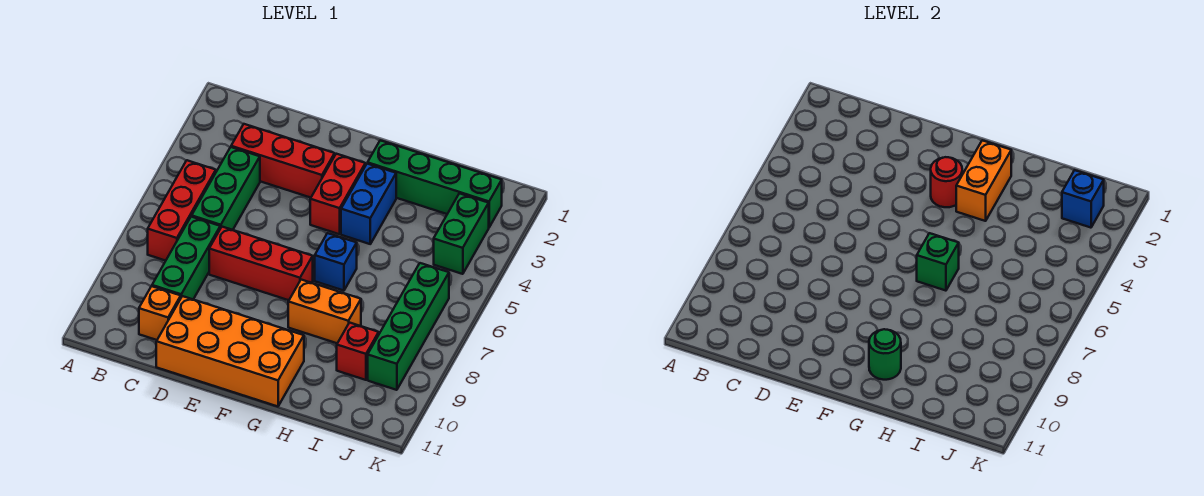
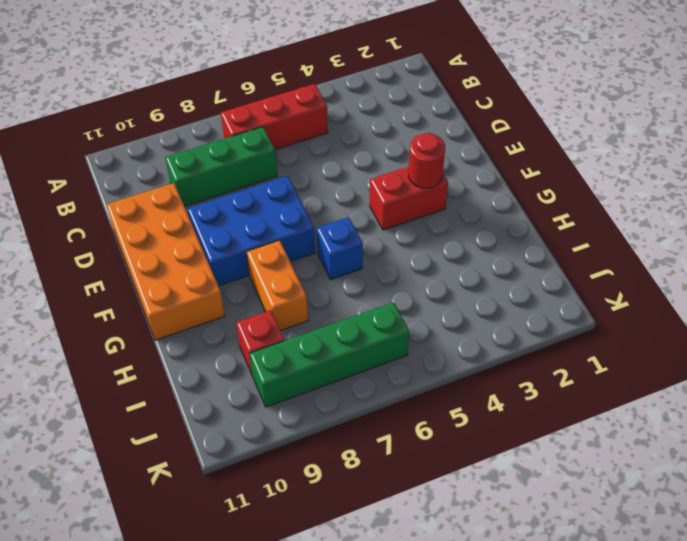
blue brick E7:F9 level 1 -> red brick D7:F7 level 1
none -> red brick C3:E3 level 1
none -> green brick C4:C6 level 1
none -> orange brick C10 level 1

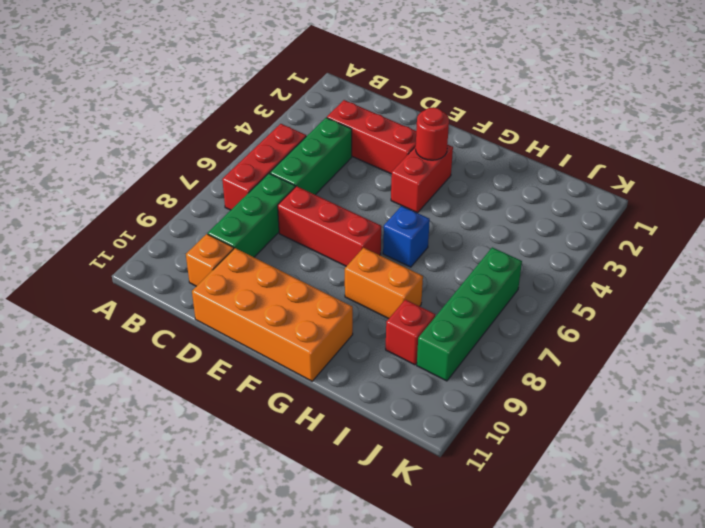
none -> green brick G2:J2 level 1
none -> blue brick G3:G4 level 1
none -> green brick J3:J4 level 1

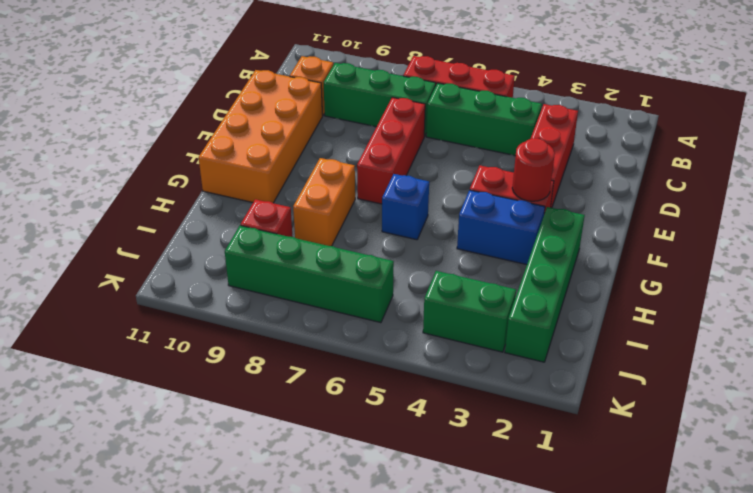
none -> orange brick G2:G3 level 2
none -> green brick G6 level 2
none -> green round brick G10 level 2

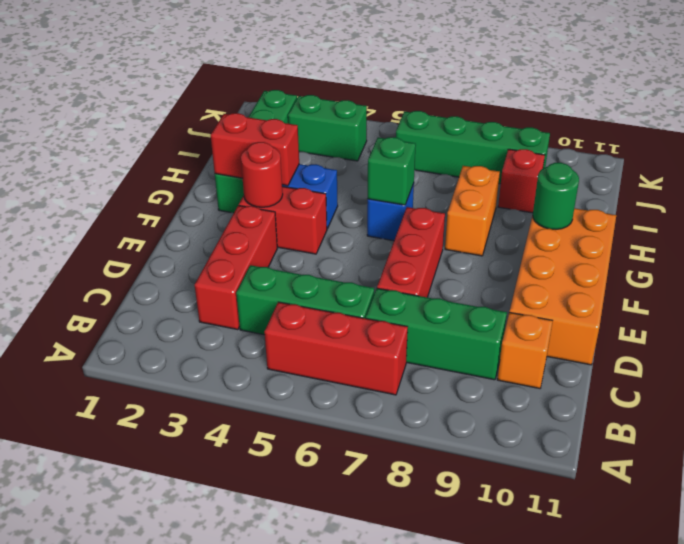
red brick G2:G3 level 2 -> orange brick G2:G3 level 2
none -> blue brick J2 level 2

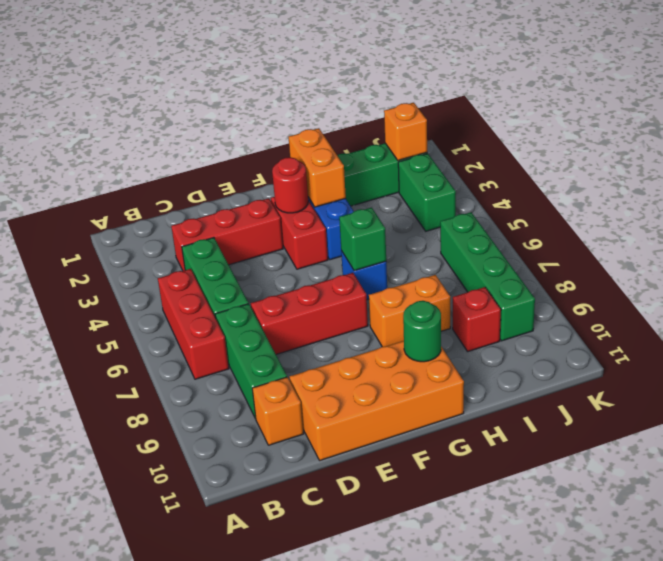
orange brick J2 level 2 -> blue brick J2 level 2

